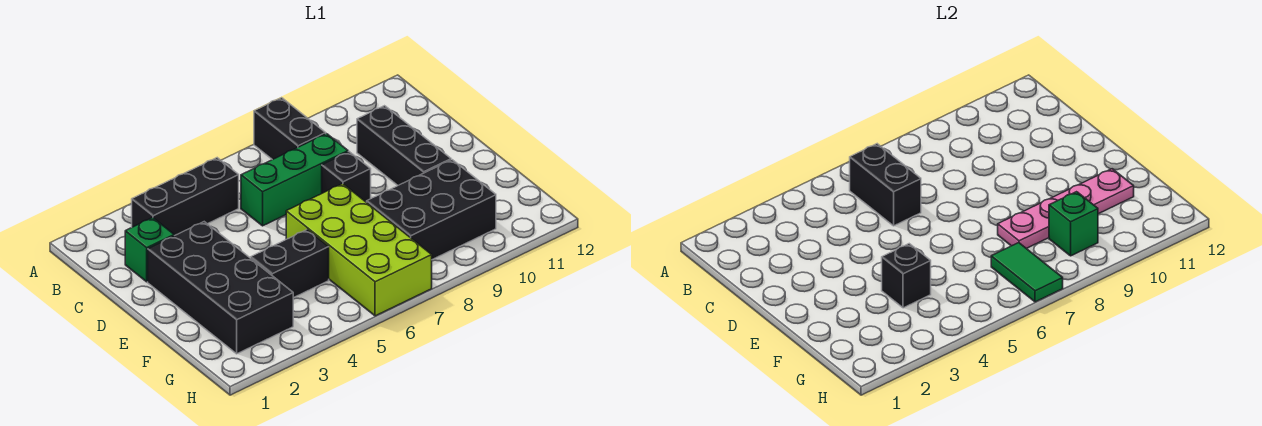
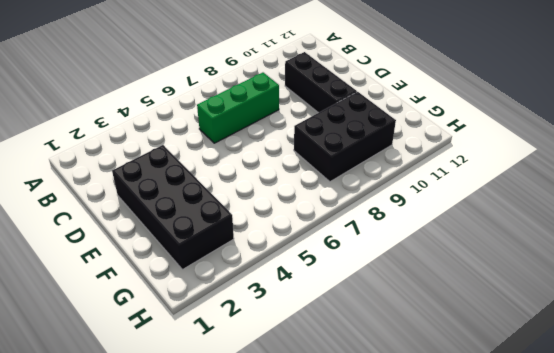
none -> black brick A8:B8 level 1
none -> black brick B3:B5 level 1
none -> green brick C2 level 1

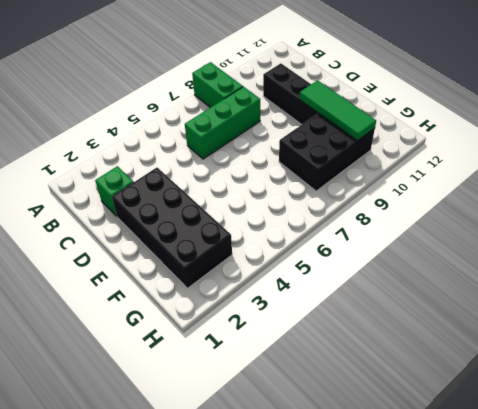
green brick A8:B8 level 1 -> black brick A8:B8 level 1
green tile E10:G10 level 2 -> pink plate F8:F11 level 2
none -> black brick B3:B5 level 1
none -> black brick D8 level 1
none -> lime brick E6:H7 level 1

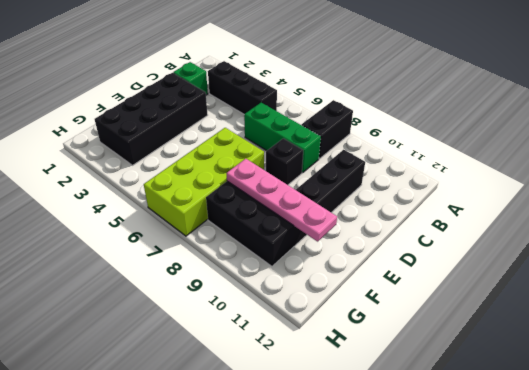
none -> black brick F4:F5 level 1
none -> black brick B6:C6 level 2
none -> black brick F4 level 2

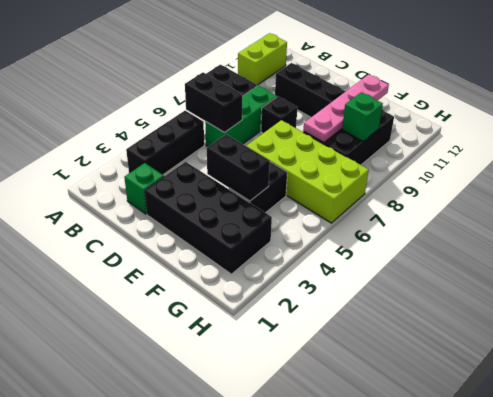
lime brick A10:A11 level 1 -> none
black brick E4:F4 level 2 -> black brick F4 level 2
none -> green tile G7:H7 level 2

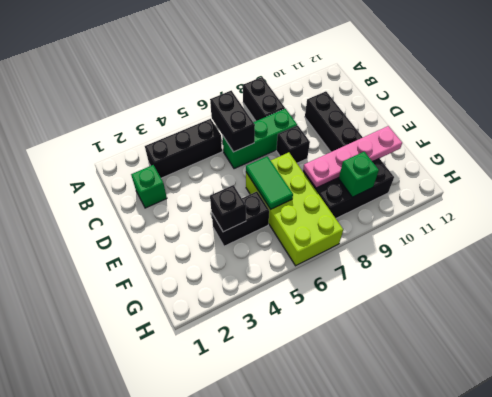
green tile E6:F6 level 2 -> green tile G7:H7 level 2
none -> black brick D2:G3 level 1

